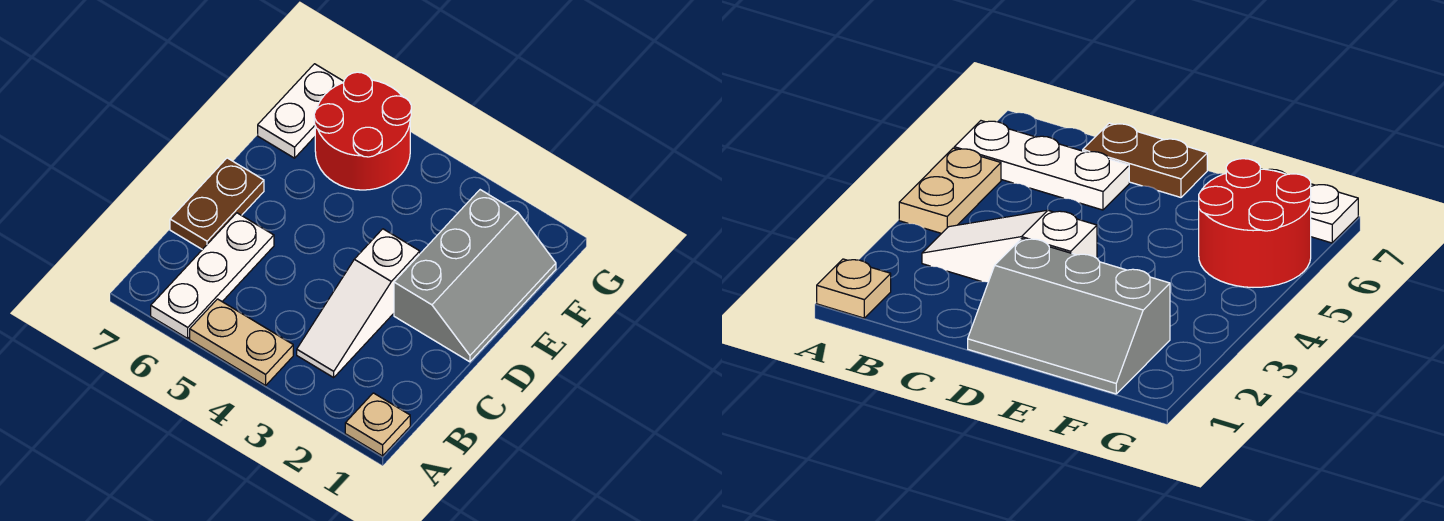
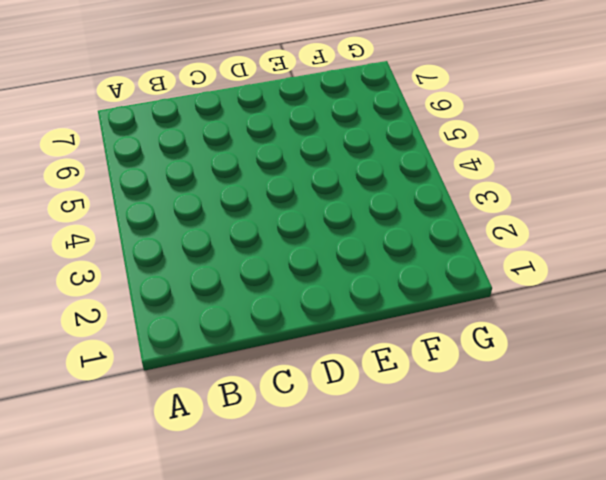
none -> tan plate A1 level 1
none -> tan plate A4:A5 level 1

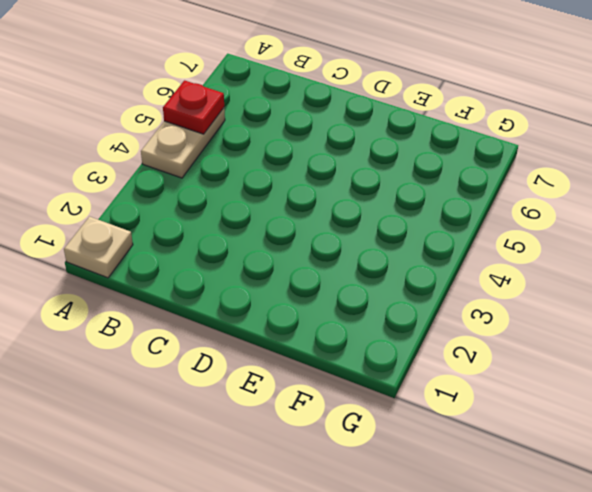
red plate A5 level 2 -> none
none -> white plate A6:C6 level 1
none -> white slope B3:D3 level 1 top D

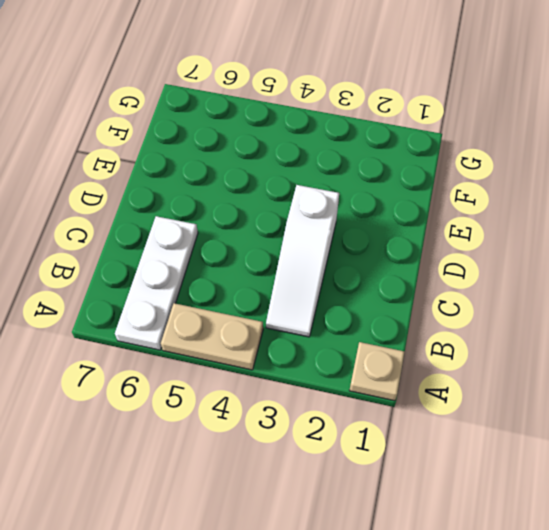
none -> brown plate C7:D7 level 1
none -> grey slope D1:F2 level 1 top 2

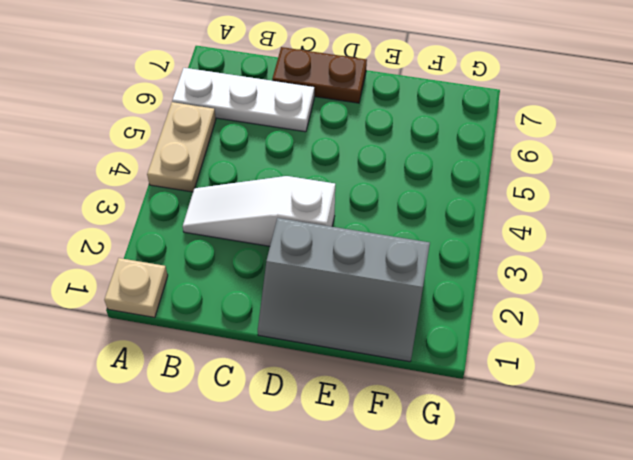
none -> red round brick F5:G6 level 1
none -> white plate F7:G7 level 1

